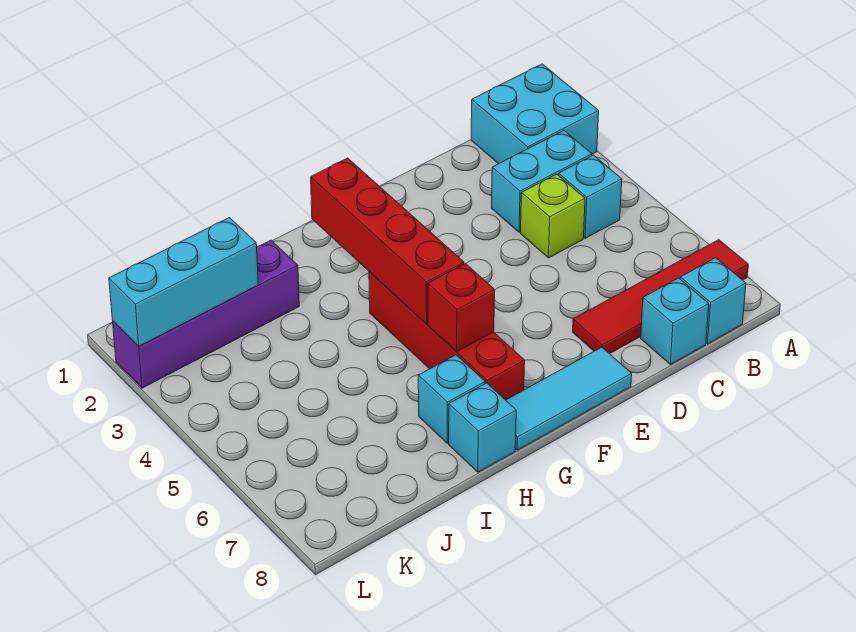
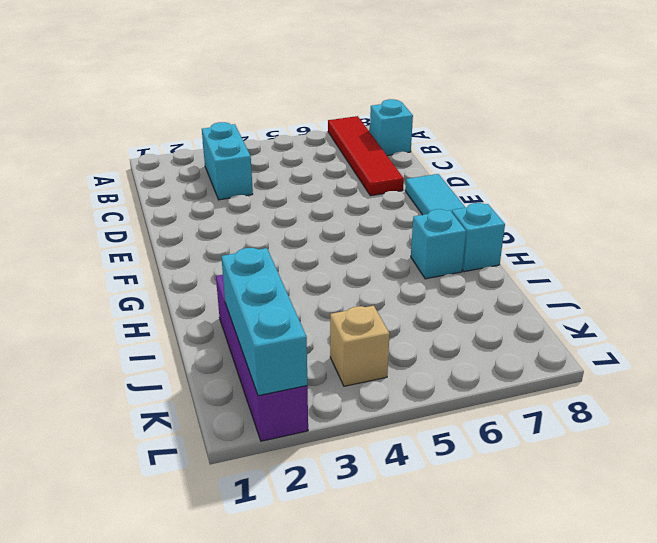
tan brick K4 level 1 -> none
none -> cyan brick A1:B2 level 1
none -> cyan brick B4 level 1
none -> lime brick C4 level 1

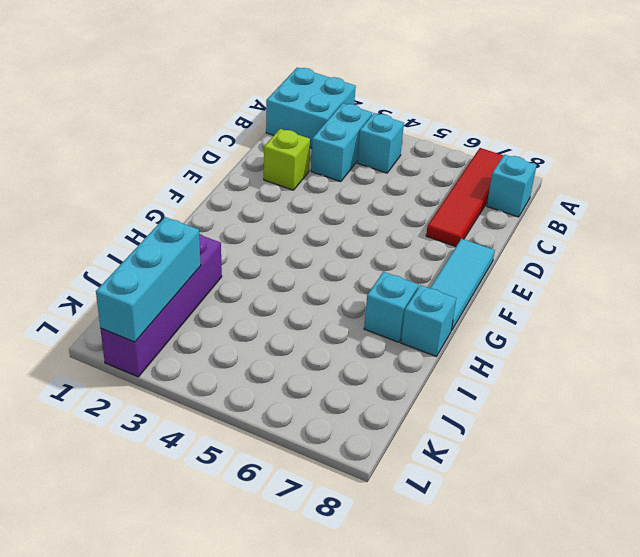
lime brick D2 level 1 -> lime brick C4 level 1
none -> cyan brick C8 level 1
none -> red brick G4:G7 level 1
none -> red brick G2:G5 level 2

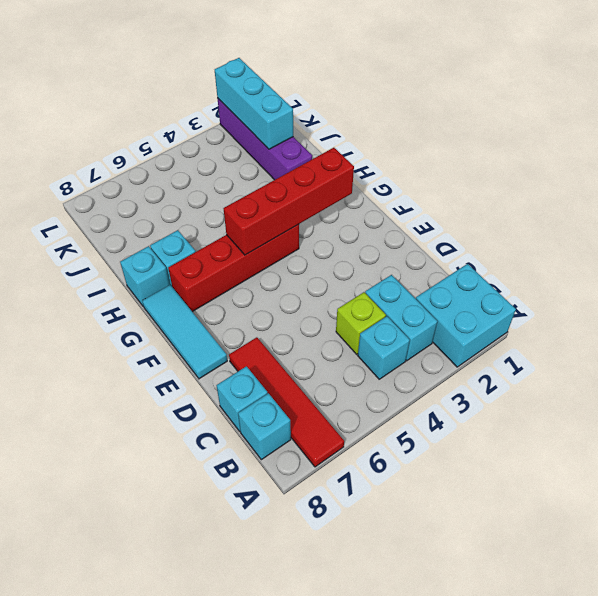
none -> red brick G6 level 2

